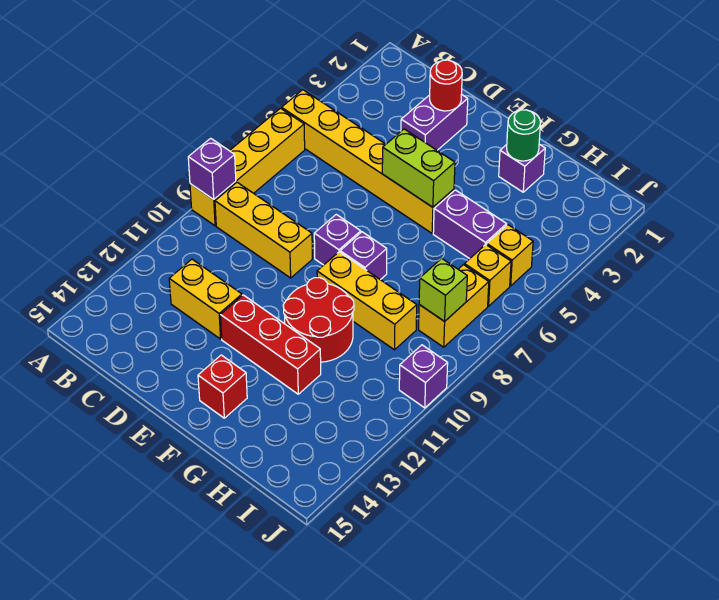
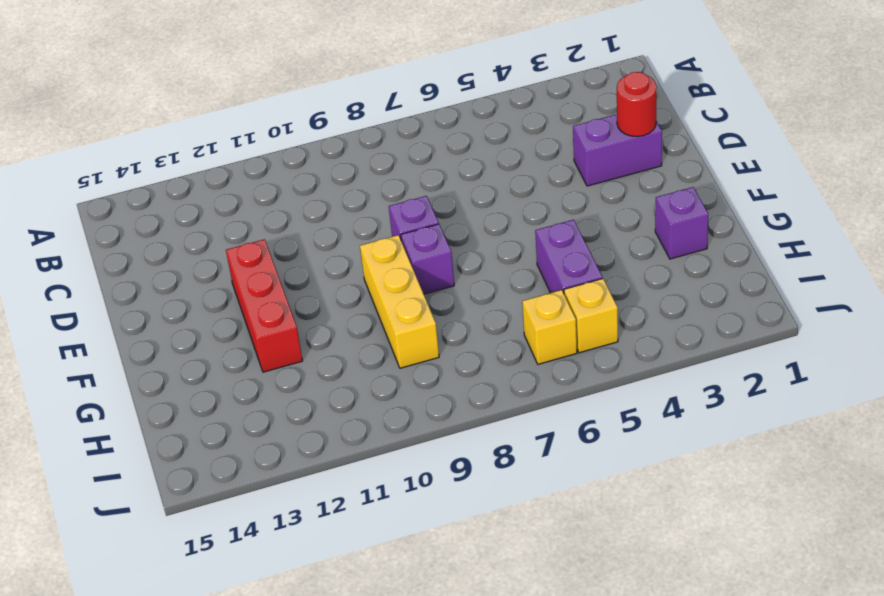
none -> yellow brick A5:F5 level 1
none -> yellow brick A6:A9 level 1
none -> yellow brick B9:D9 level 1

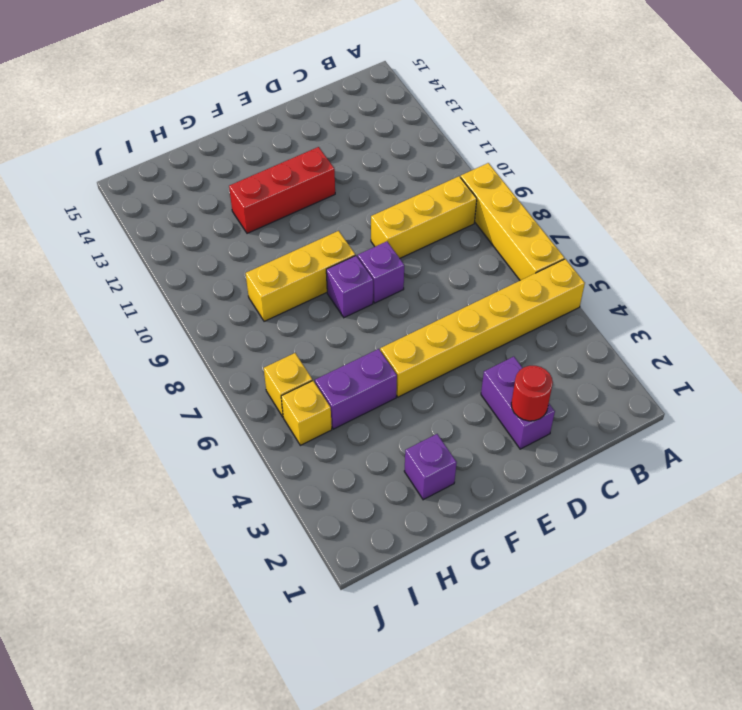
none -> yellow brick C12:D12 level 1
none -> red round brick F10:G11 level 1
none -> red brick F14 level 1

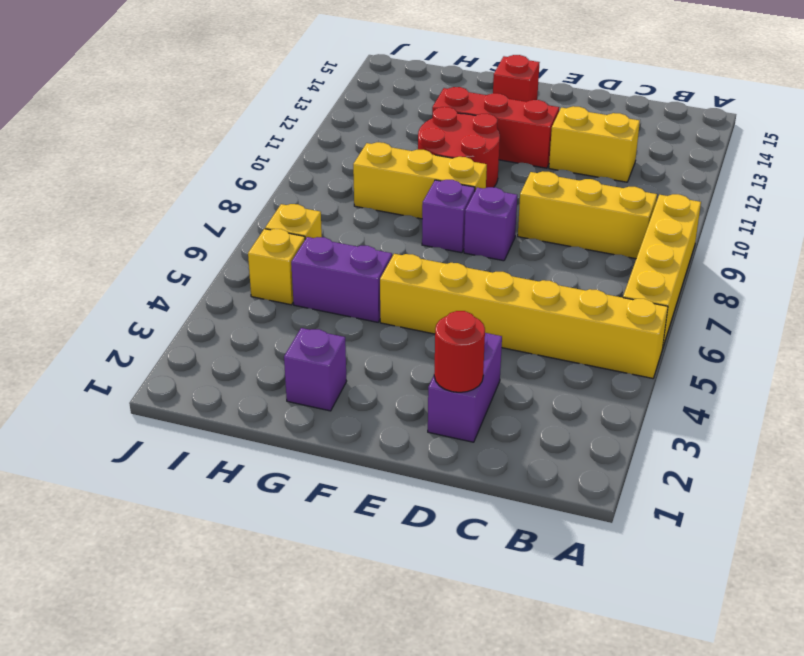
none -> yellow brick I7:I8 level 1
none -> purple brick J10 level 1
none -> purple brick A9 level 2

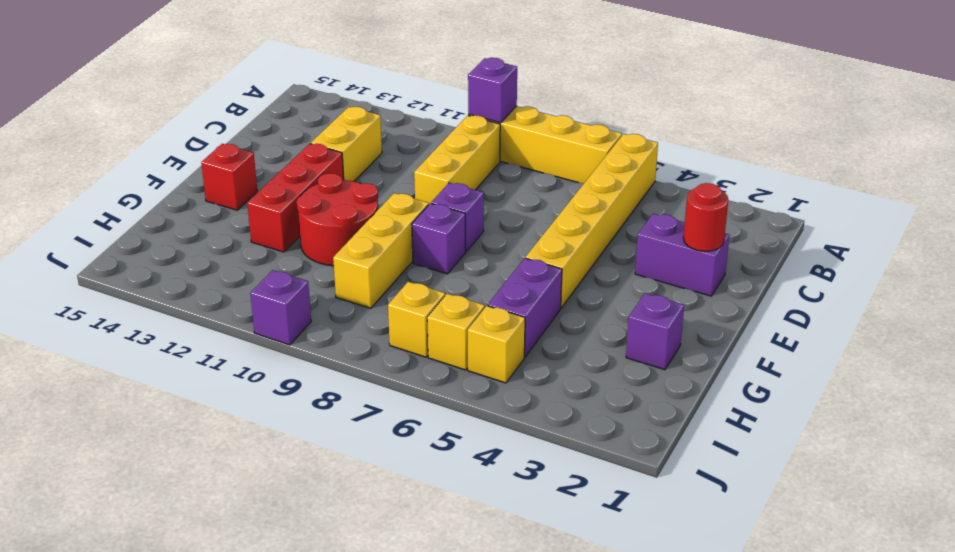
yellow brick I7 level 1 -> yellow brick I7:I8 level 1
none -> lime brick E5:F5 level 2
none -> green round brick G2 level 2
none -> lime brick I8 level 2

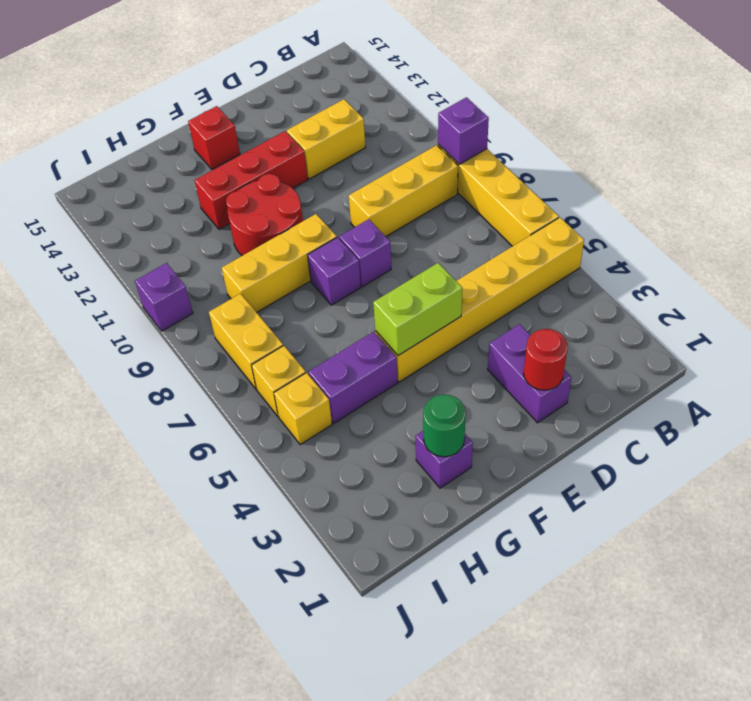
none -> lime brick I8 level 2

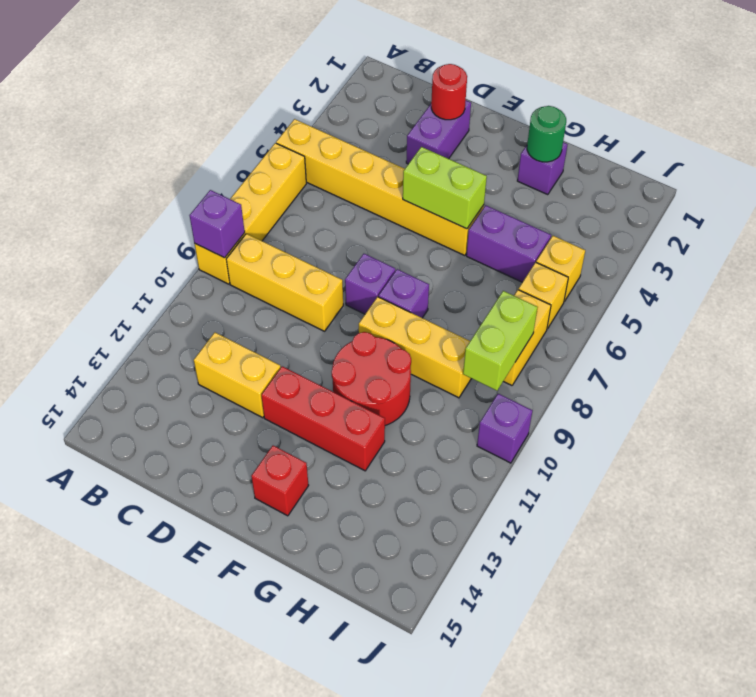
lime brick I8:I9 level 2 -> lime brick I8 level 2

